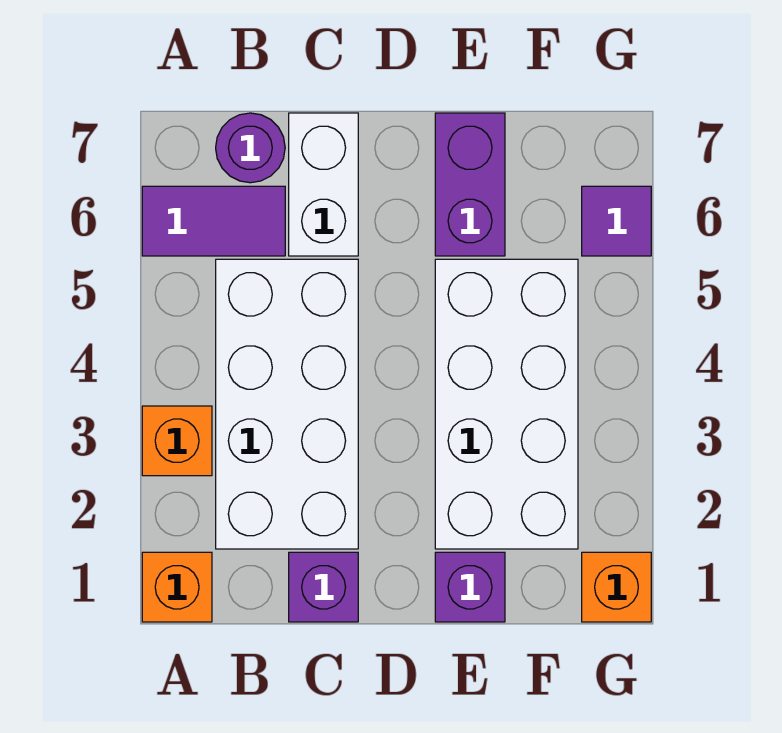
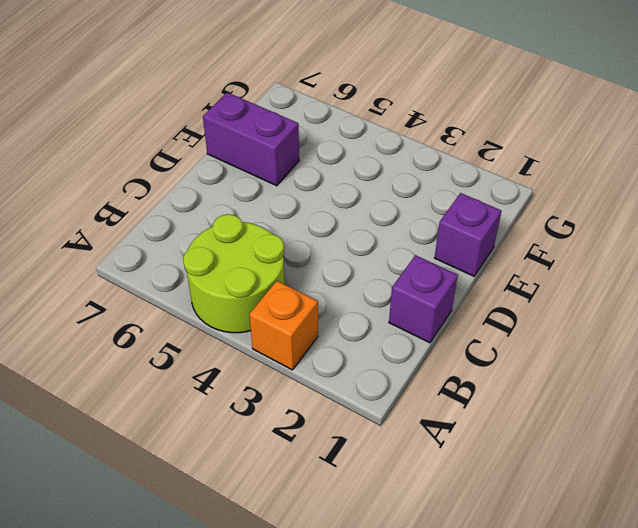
lime round brick A4:B5 level 1 -> white brick B2:C5 level 1
none -> orange brick A1 level 1
none -> purple tile A6:B6 level 1
none -> purple round brick B7 level 1

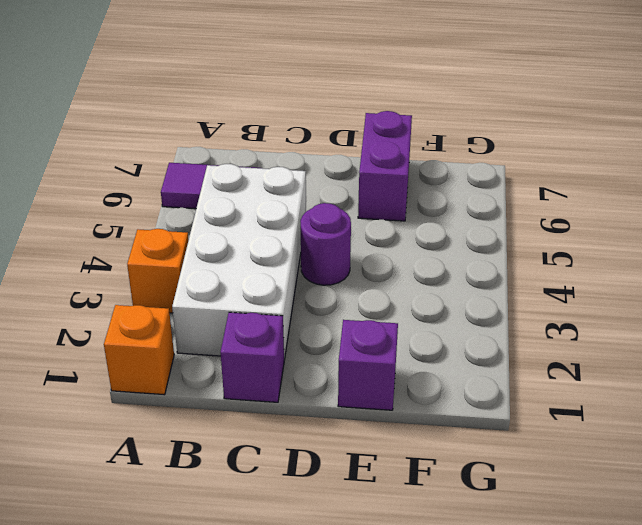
purple round brick D4 level 1 -> purple round brick B7 level 1
none -> white brick C6:C7 level 1
none -> white brick E2:F5 level 1
none -> orange brick G1 level 1

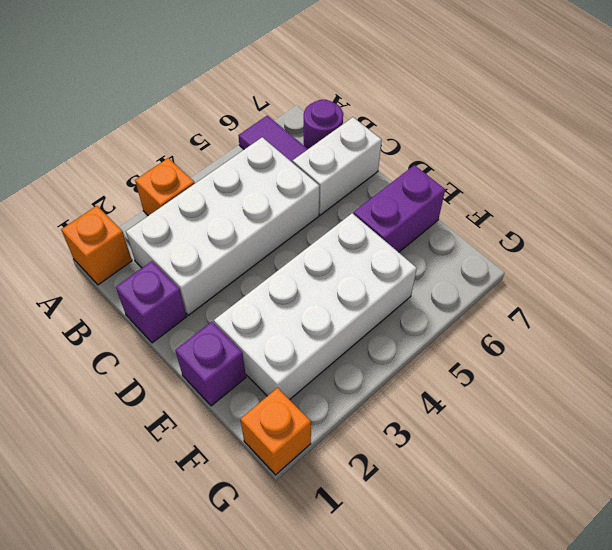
none -> purple tile G6 level 1

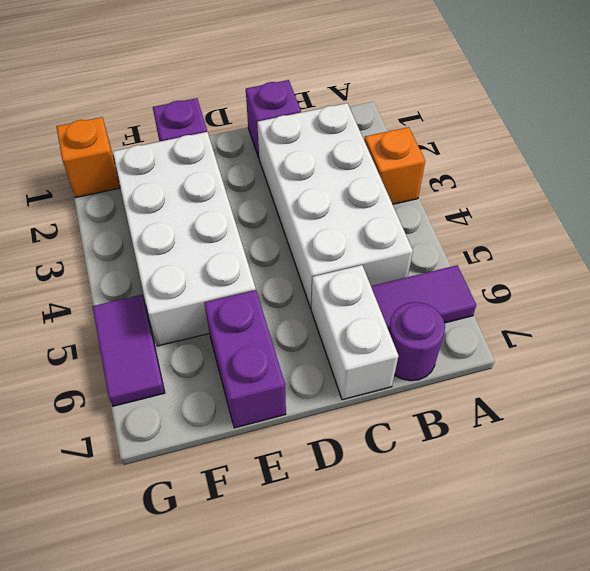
purple tile G5:G6 level 1 -> purple tile G6 level 1
none -> orange brick A1 level 1

